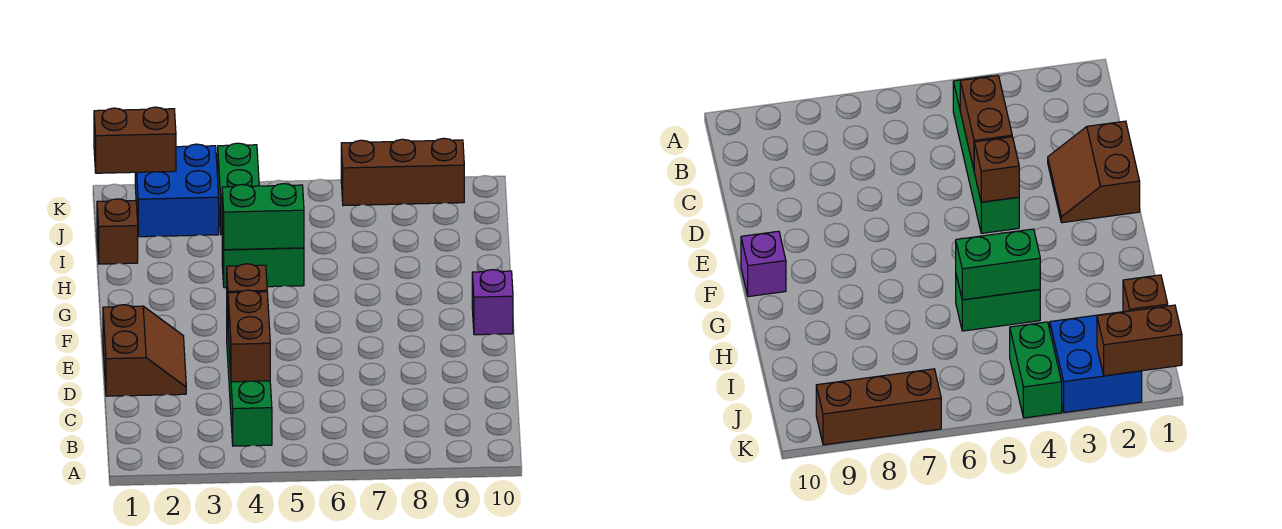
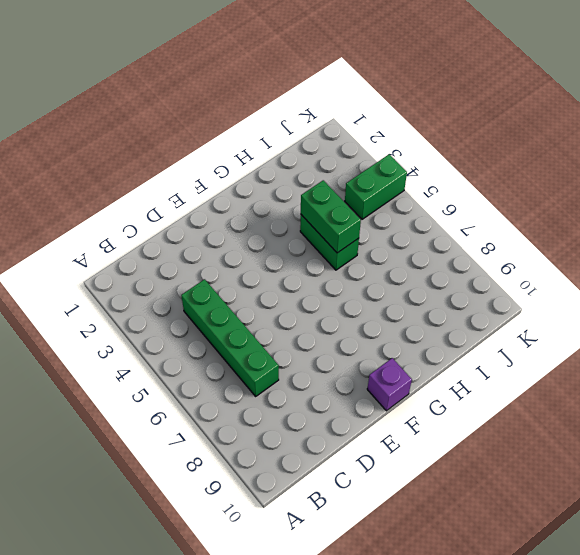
green brick C4:C7 level 1 -> green brick B4:E4 level 1
none -> brown slope D1:E2 level 1 top 1
none -> brown brick I1 level 1
none -> blue brick J2:K3 level 1

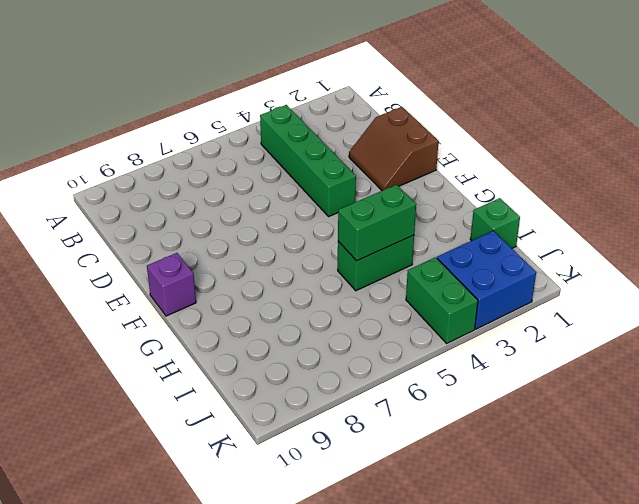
green brick I1 level 1 -> brown brick I1 level 1
none -> brown brick K7:K9 level 1
none -> brown brick C4:D4 level 2
none -> brown brick E4 level 2

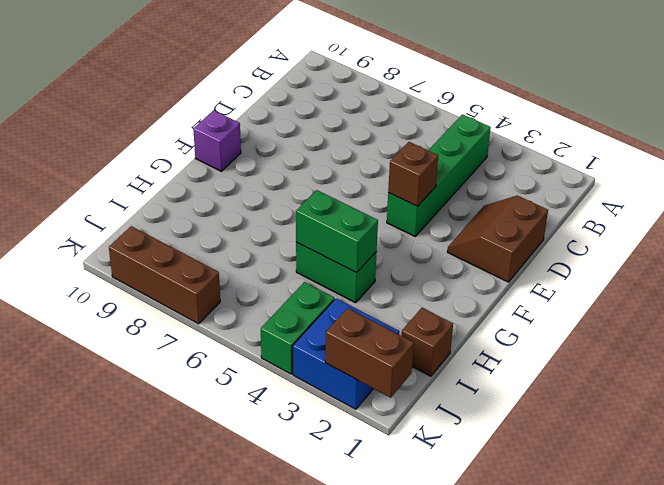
none -> brown brick C4:D4 level 2

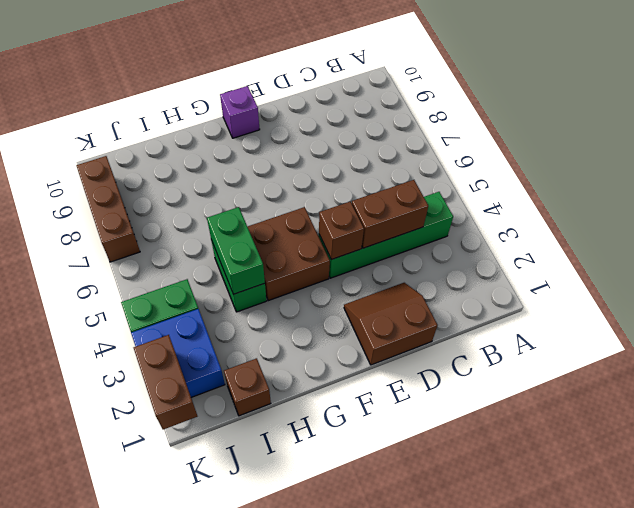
brown brick F4:G5 level 1 -> none

